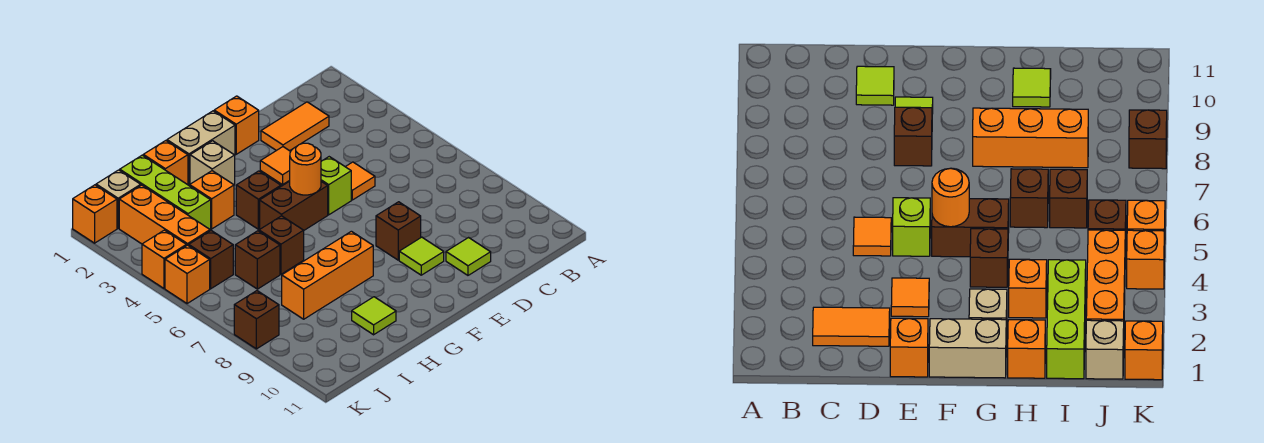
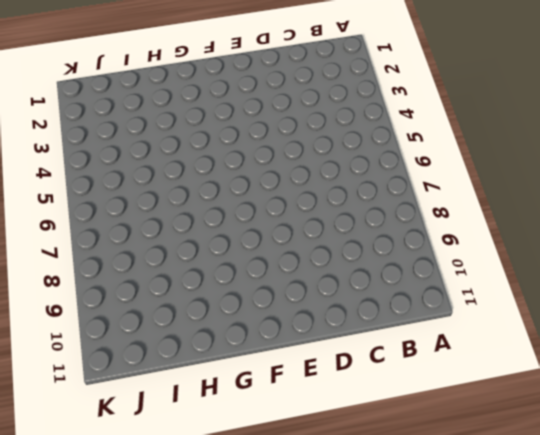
none -> orange tile C2:D2 level 1
none -> orange tile D5 level 1
none -> lime tile D10 level 1

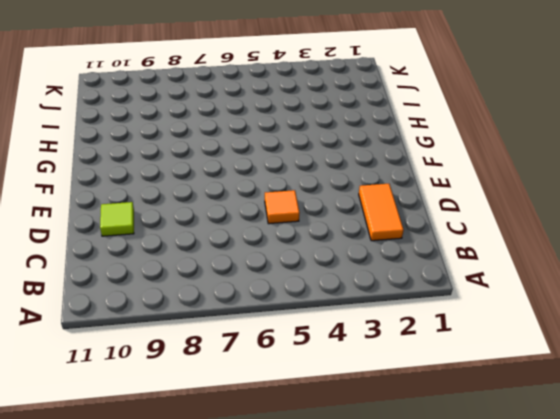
none -> orange brick E1 level 1
none -> orange tile E3 level 1
none -> lime brick E5 level 1

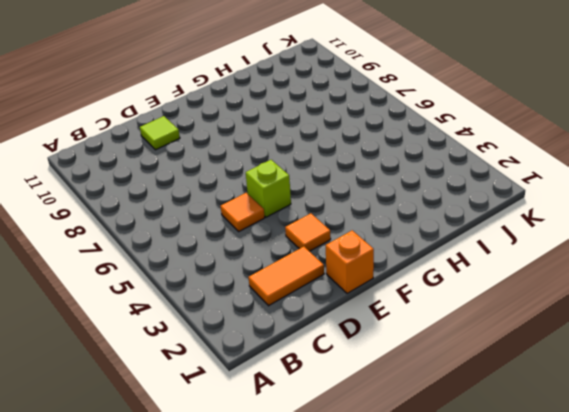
none -> brown brick E8 level 1
none -> lime tile E9 level 1
none -> tan brick F1:G1 level 1

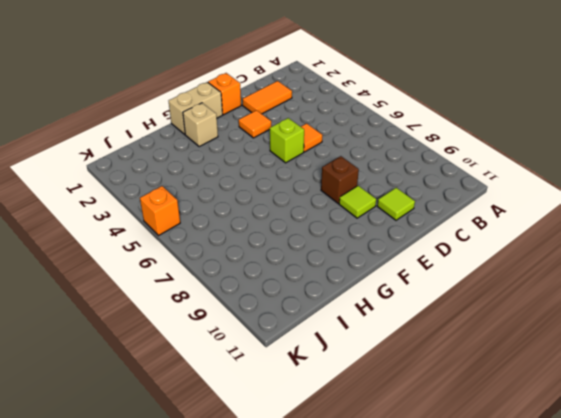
none -> brown brick F5:G5 level 1
none -> brown brick G4 level 1
none -> orange brick G8:I8 level 1

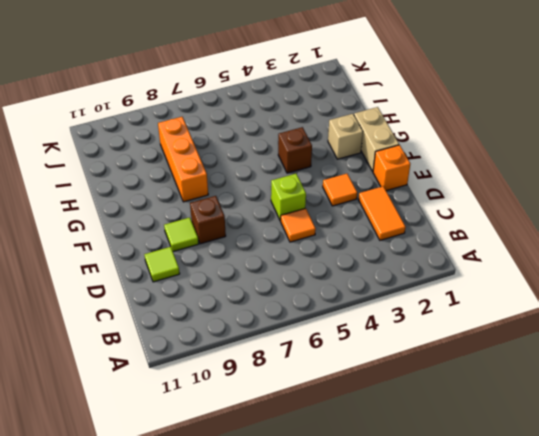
none -> brown brick F5:G5 level 1
none -> orange brick H1 level 1
none -> orange brick H3 level 1

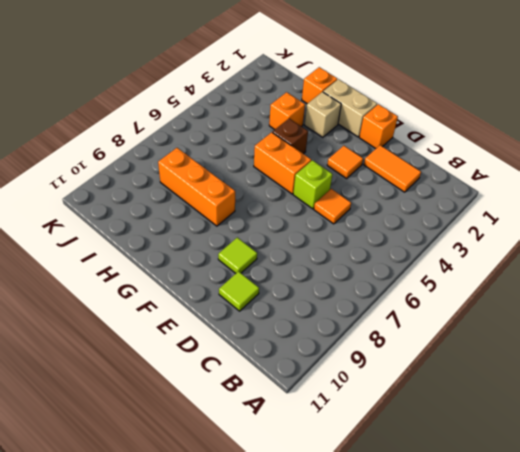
orange brick F5:G5 level 1 -> brown brick F5:G5 level 1
none -> brown brick E8 level 1
none -> brown brick H6 level 1
none -> lime tile H10 level 1

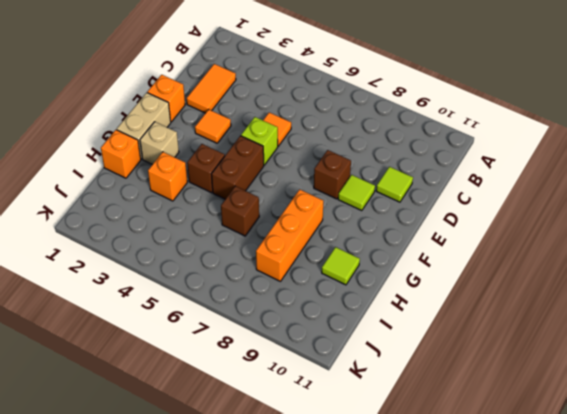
none -> lime brick I1:I3 level 1
none -> brown brick I6 level 1
none -> tan brick J1 level 1

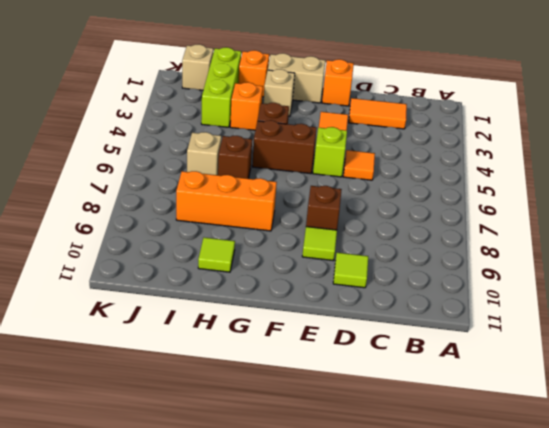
tan brick I6 level 1 -> brown brick I6 level 1
none -> orange brick J2:J4 level 1
none -> brown brick J5 level 1
none -> orange brick K1 level 1

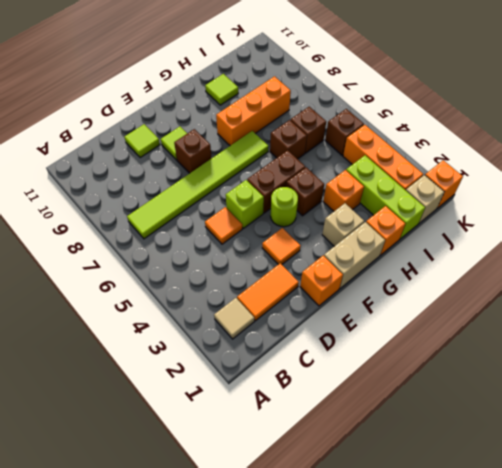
tan tile B2 level 1 -> none
lime tile B7:G7 level 1 -> none
lime round brick F4 level 1 -> none
none -> orange brick K4 level 1
none -> orange brick K5 level 1
none -> brown brick K8 level 1

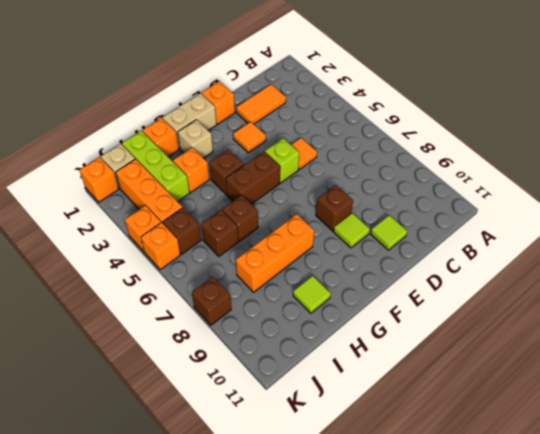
none -> orange round brick F5 level 2

